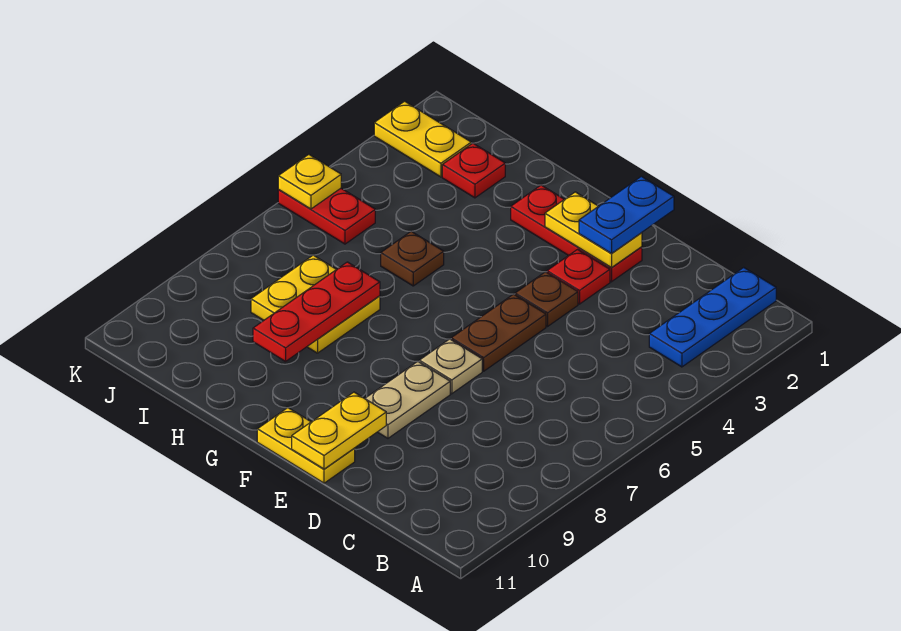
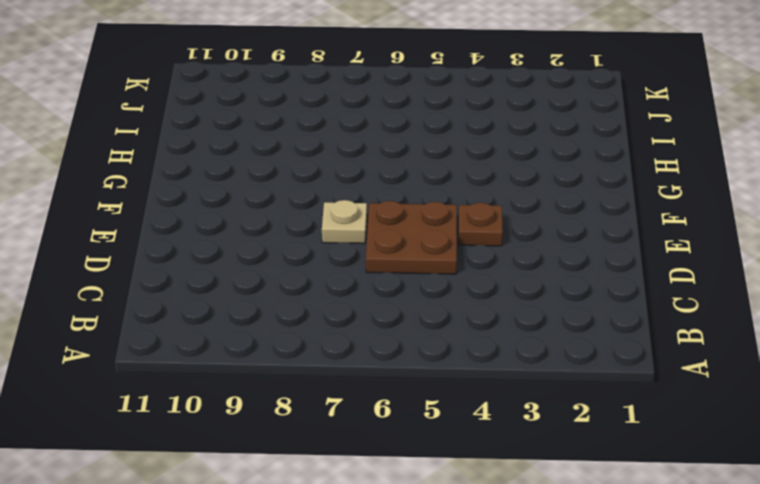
brown plate D5:E6 level 1 -> brown plate E5:E6 level 1
none -> blue plate B1:B3 level 1
none -> red plate E2:G2 level 1
none -> red plate E3 level 1

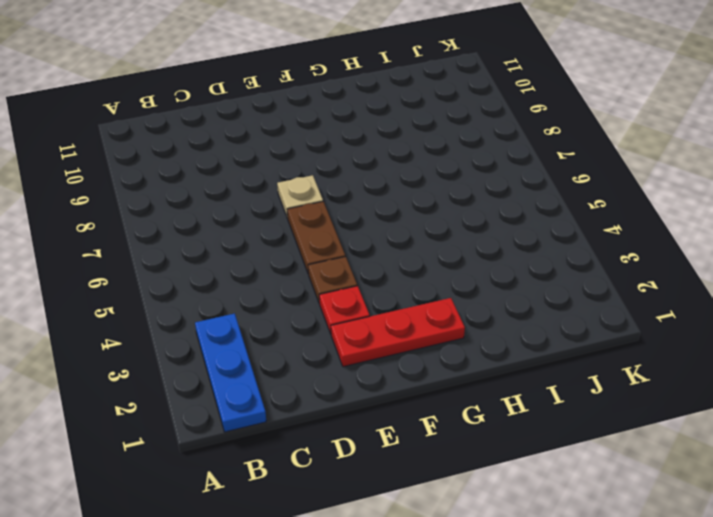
none -> tan plate E8:E9 level 1
none -> yellow plate E11:F11 level 1
none -> brown plate H5 level 1

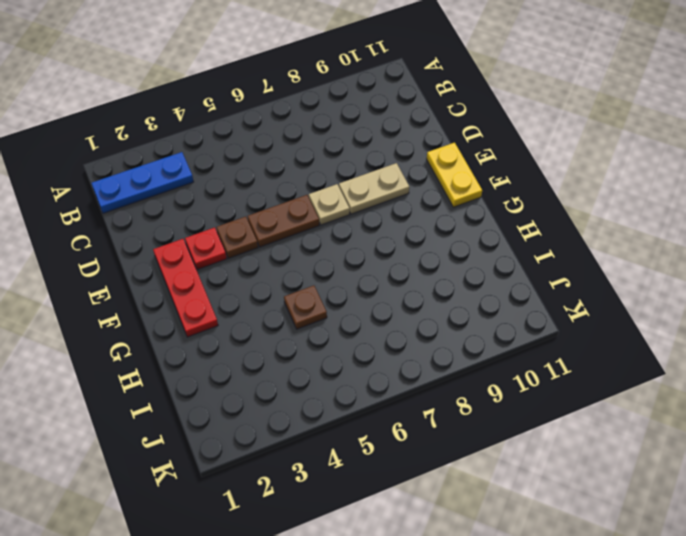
none -> yellow plate H7:I8 level 1
none -> red plate I2 level 1
none -> yellow plate J2:K2 level 1

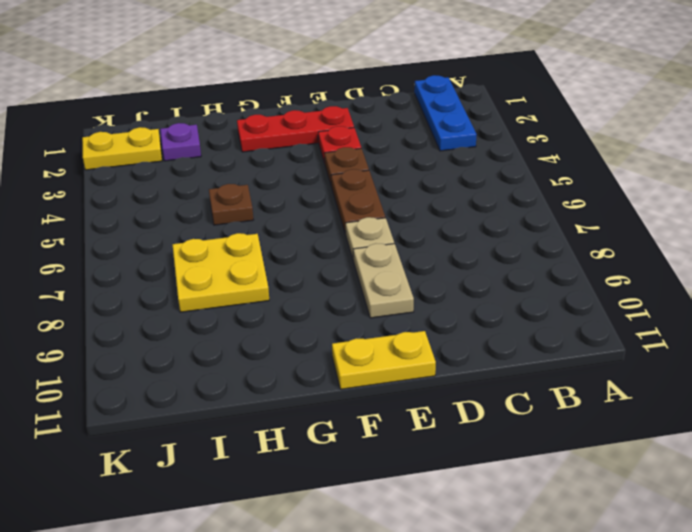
purple plate I2 level 1 -> red plate I2 level 1
none -> red plate J5:K5 level 1
none -> yellow plate E2:F2 level 2
none -> yellow plate E10:E11 level 2

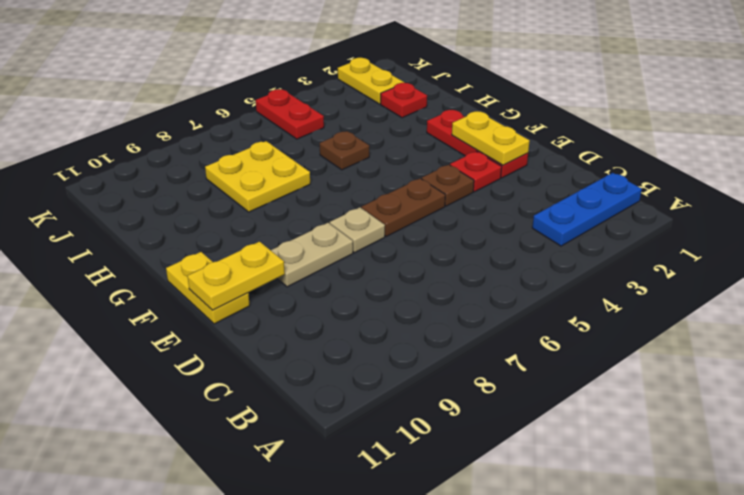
none -> red plate H7:H9 level 2
none -> yellow plate K5 level 2
none -> blue plate E1:E2 level 3

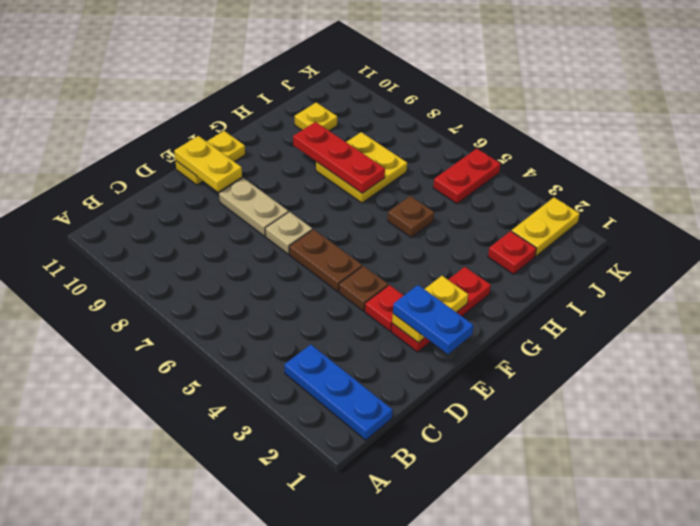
yellow plate I10 level 1 -> yellow plate K5 level 2

